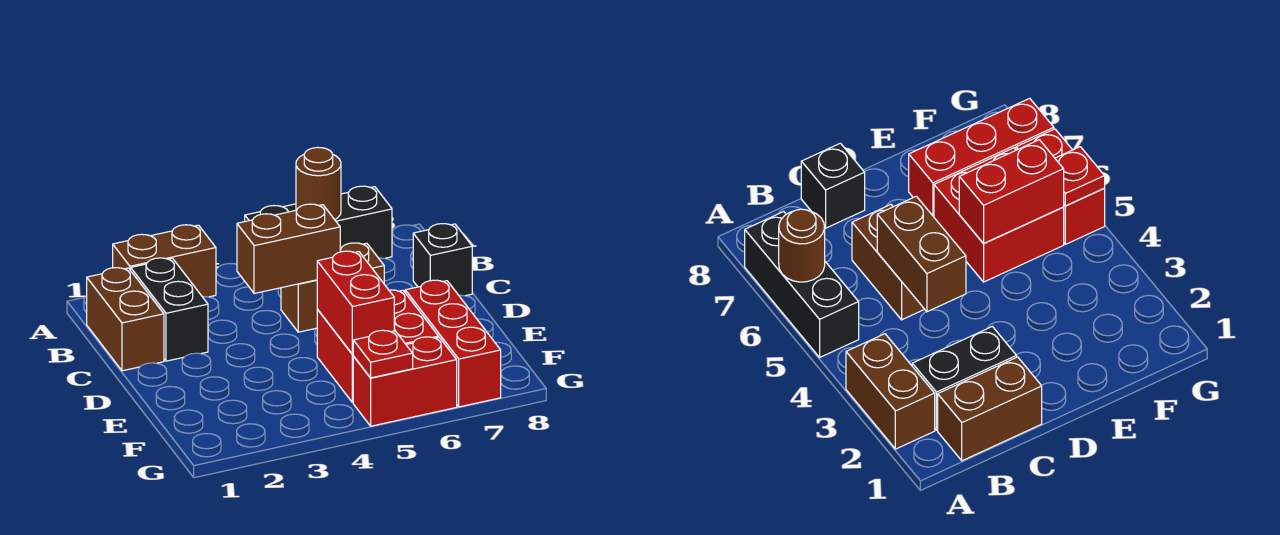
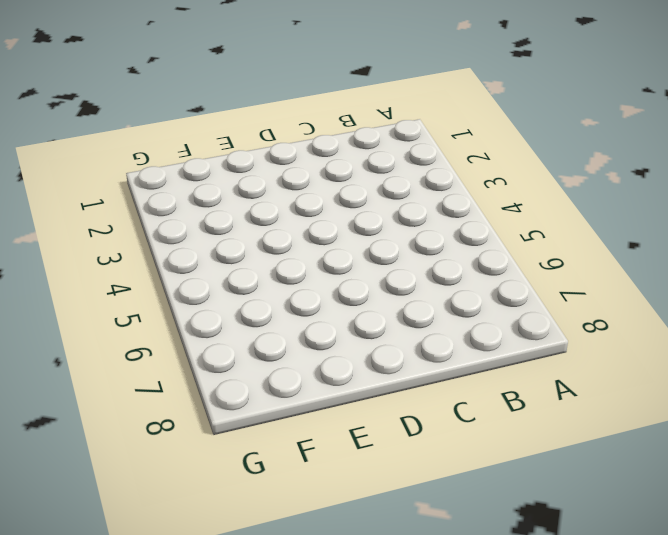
none -> brown brick A2:A3 level 1
none -> black brick A5:A7 level 1
none -> brown brick B1:C1 level 1

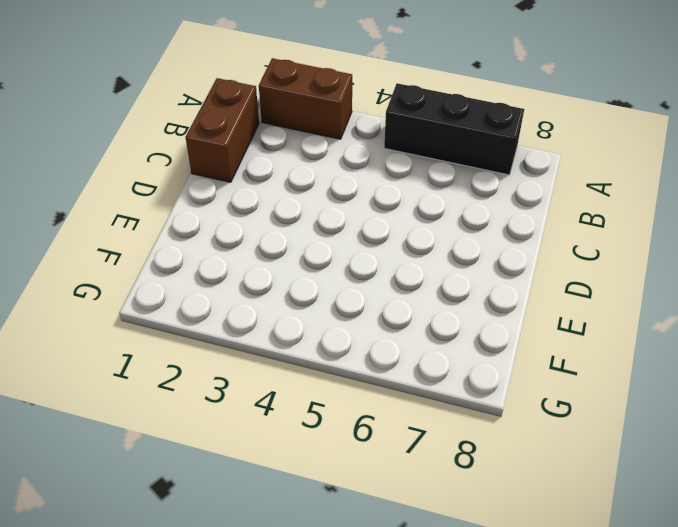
none -> black brick B2:C2 level 1
none -> brown brick C5:C6 level 1
none -> black brick C8 level 1

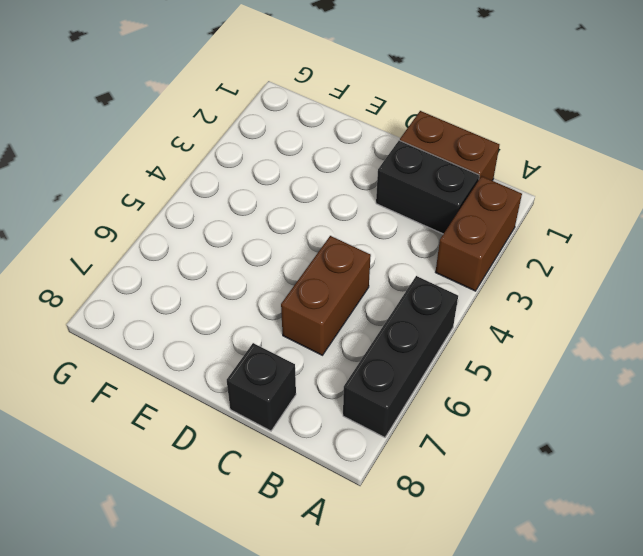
none -> red brick E5:F6 level 1
none -> red brick E7:G7 level 1
none -> red brick G5:G6 level 1

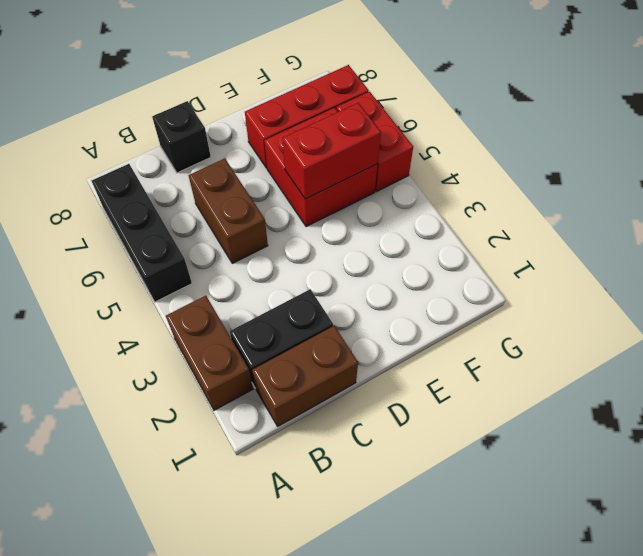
none -> brown round brick A6 level 2
none -> brown brick C4:C5 level 2
none -> red plate G5 level 2

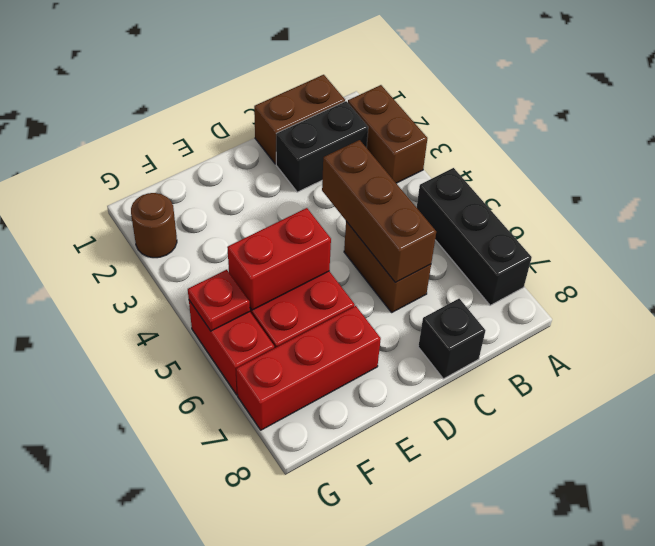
brown brick C4:C6 level 2 -> brown brick C4:C5 level 2
brown round brick G2 level 1 -> brown round brick A6 level 2

